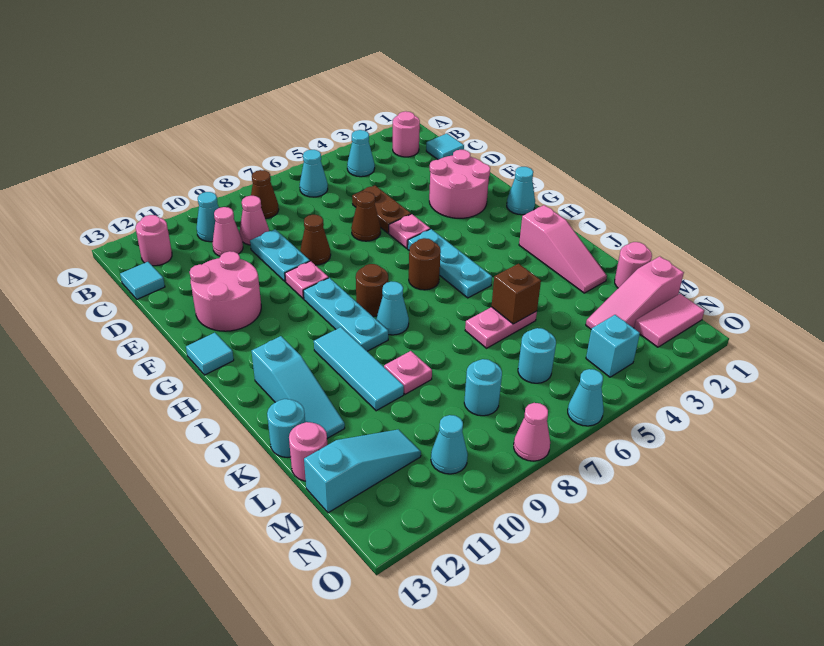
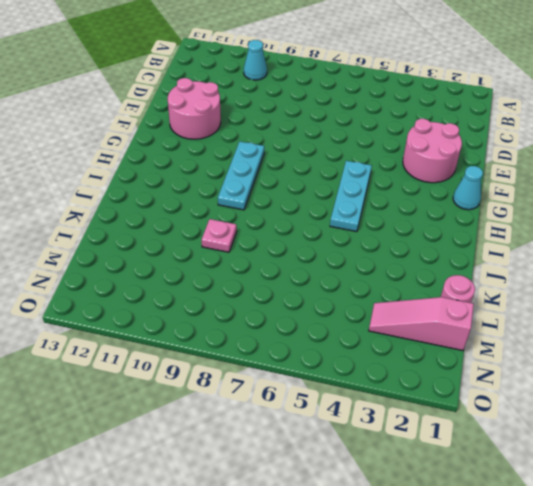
none -> pink round brick B2 level 1
none -> cyan cone B4 level 1
none -> cyan cone B6 level 1
none -> brown cone B8 level 1

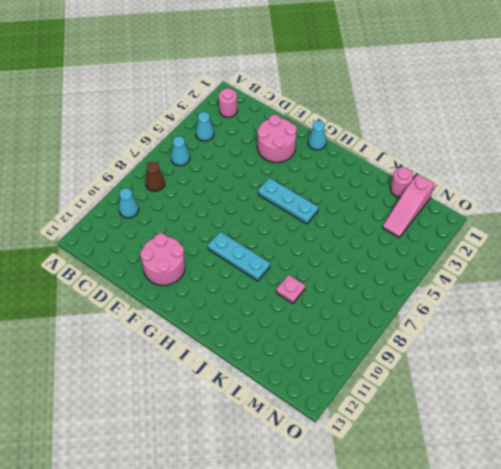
none -> pink round brick B12 level 1
none -> cyan tile C1 level 1
none -> pink cone C9 level 1
none -> pink cone C10 level 1

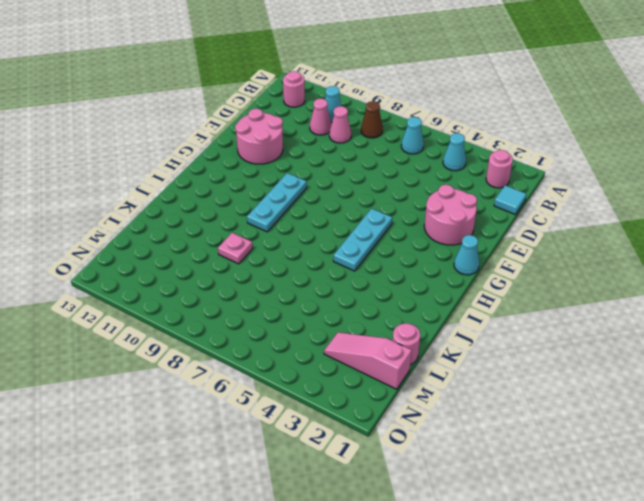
none -> cyan tile C13 level 1
none -> brown plate D5:E5 level 1
none -> cyan plate D9:E9 level 1
none -> brown cone E6 level 1

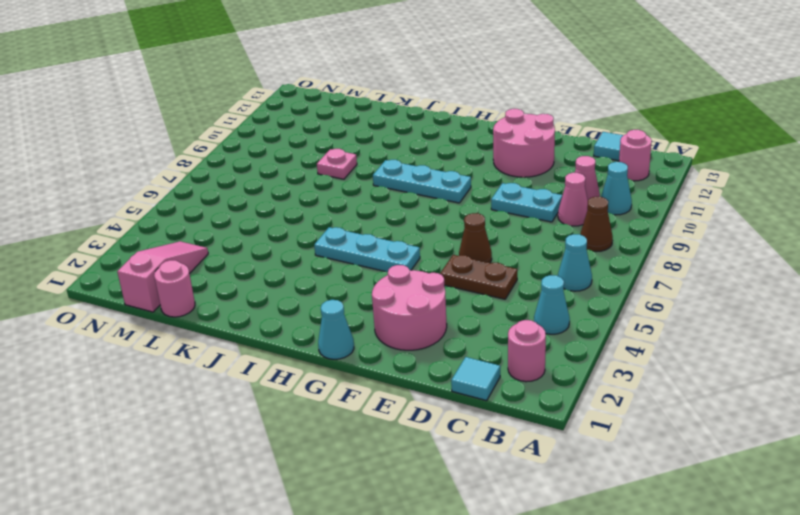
none -> brown cone E8 level 1
none -> pink plate F5 level 1
none -> pink plate F9 level 1
none -> cyan tile G13 level 1

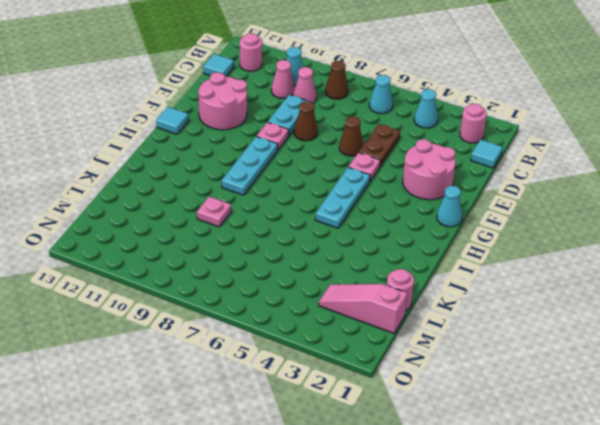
none -> brown round brick H6 level 1
none -> brown round brick H8 level 1
none -> pink slope I2:K2 level 1 top I
none -> cyan cone I8 level 1

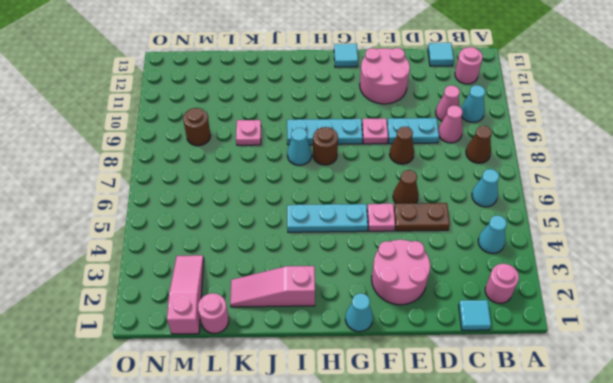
brown round brick M9 level 1 -> brown round brick H6 level 1
none -> cyan tile I10:K10 level 1
none -> cyan slope I12:K12 level 1 top I
none -> pink plate K5:K6 level 1
none -> cyan round brick K13 level 1

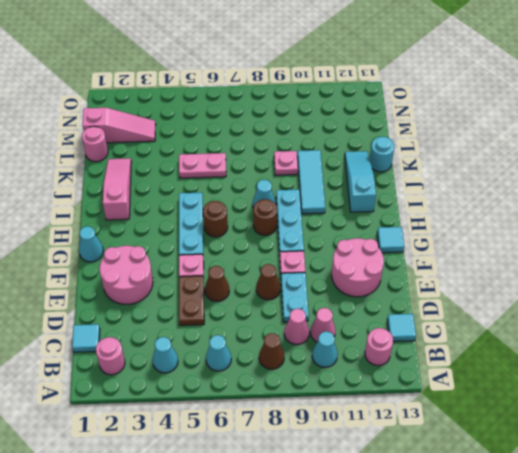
none -> pink round brick L13 level 1
none -> cyan round brick M6 level 1
none -> cyan round brick M8 level 1
none -> cyan slope M11:M13 level 1 top 13

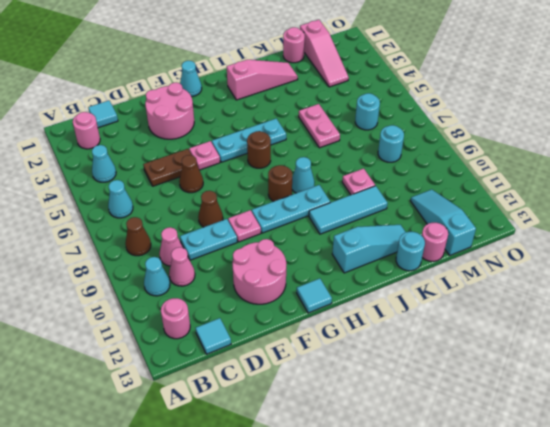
none -> pink tile N1:N2 level 1
none -> cyan brick N4 level 1
none -> cyan cone N10 level 1
none -> cyan cone O6 level 1

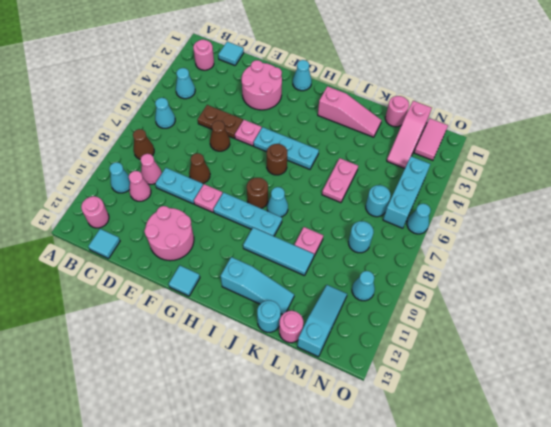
cyan brick N4:N6 level 1 -> cyan brick N4 level 1
none -> pink cone O8 level 1
none -> brown brick K5 level 2

